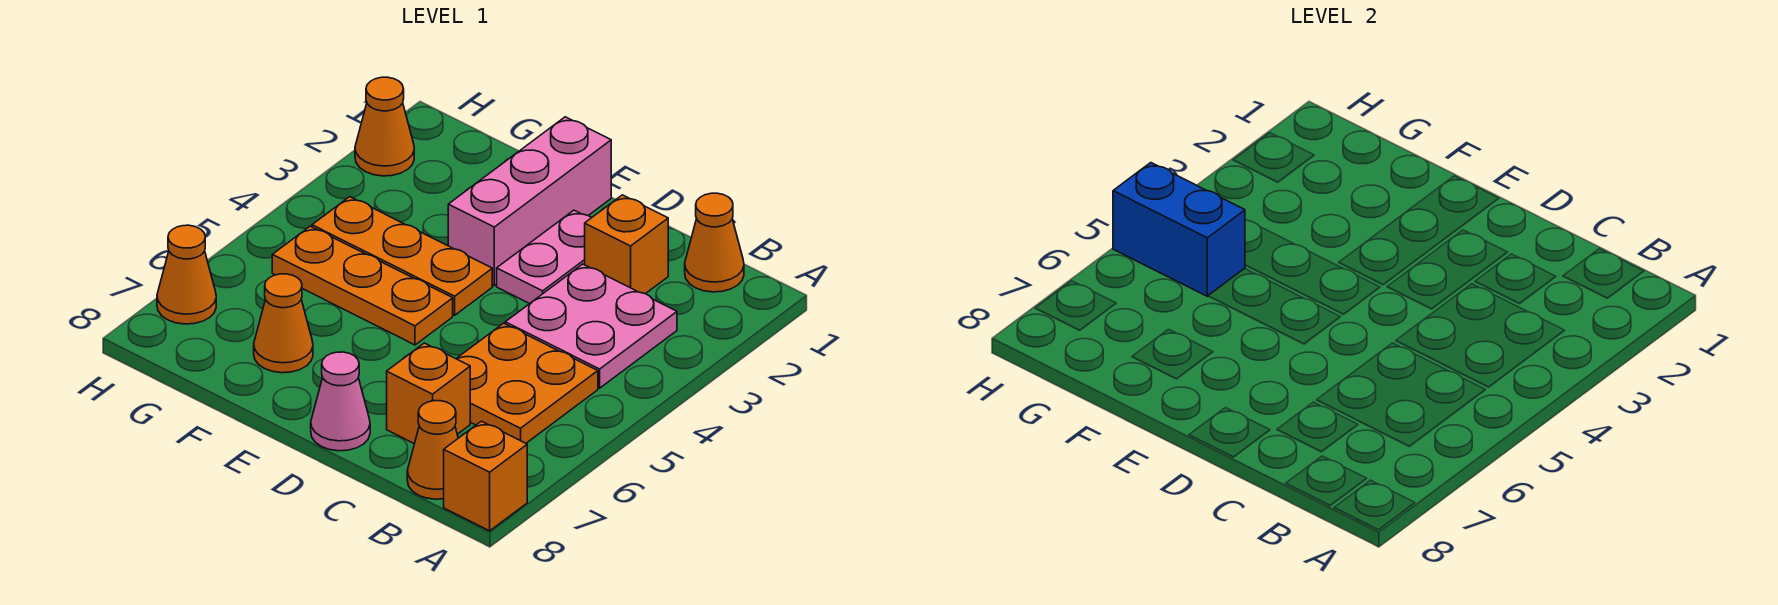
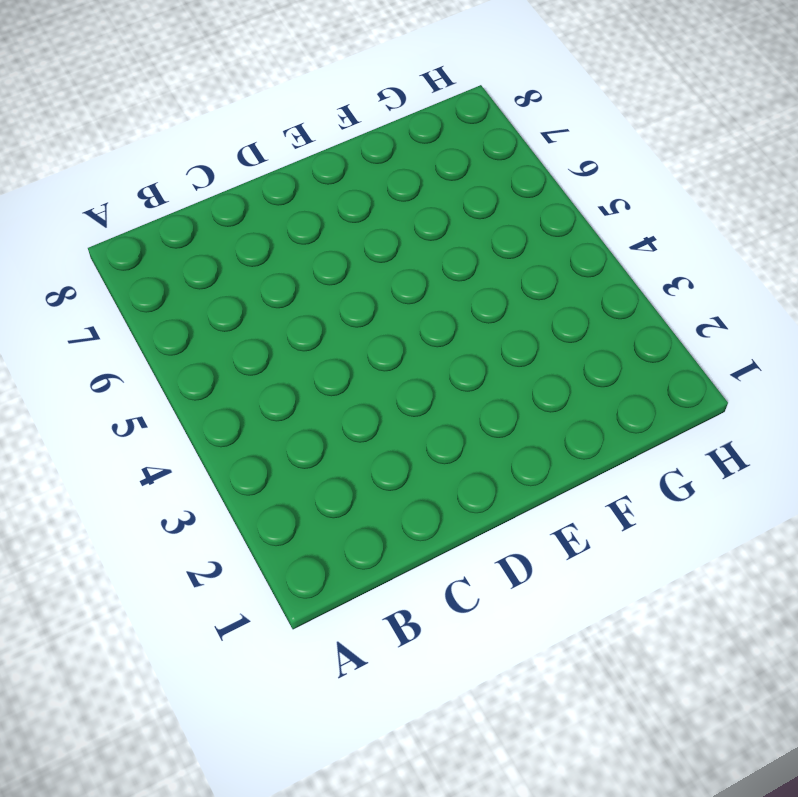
none -> orange brick A8 level 1
none -> orange cone B1 level 1
none -> pink plate B3:C4 level 1

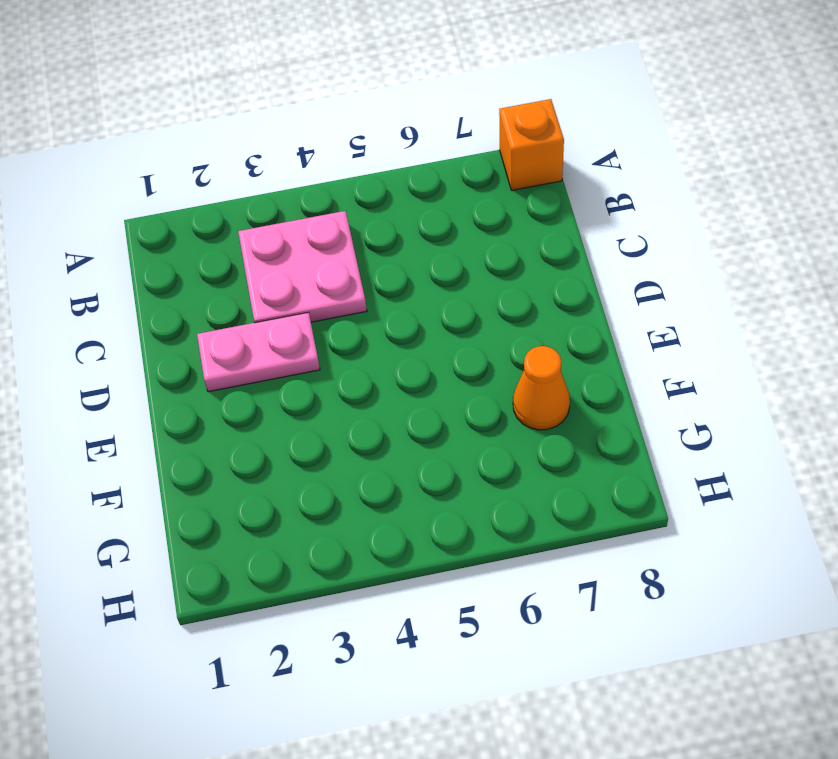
none -> orange cone B1 level 1
none -> orange plate B5:C6 level 1
none -> orange cone B8 level 1

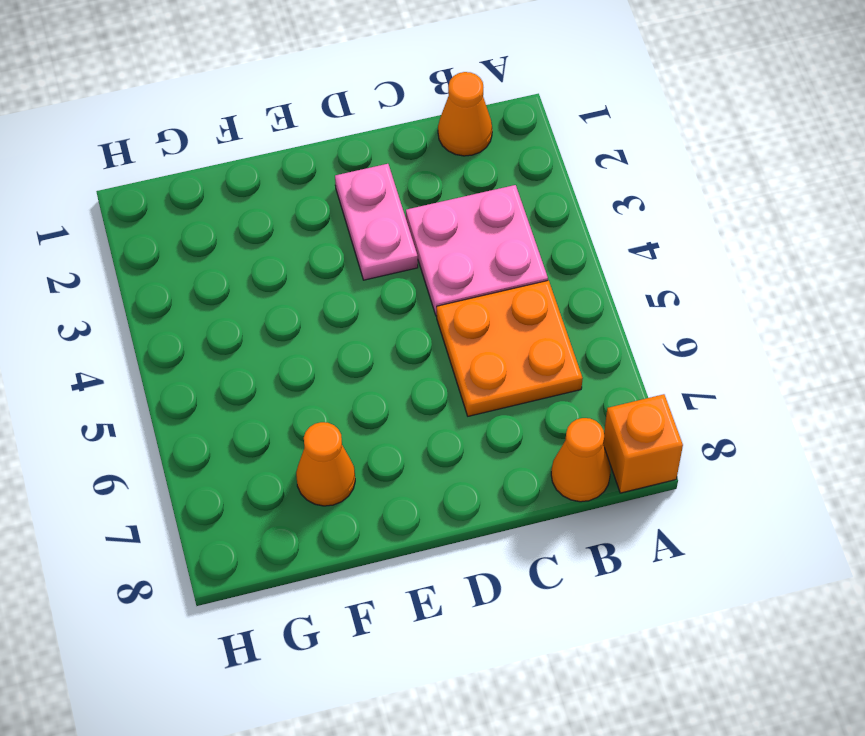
none -> orange brick C2 level 1
none -> orange brick C7 level 1
none -> pink cone D8 level 1

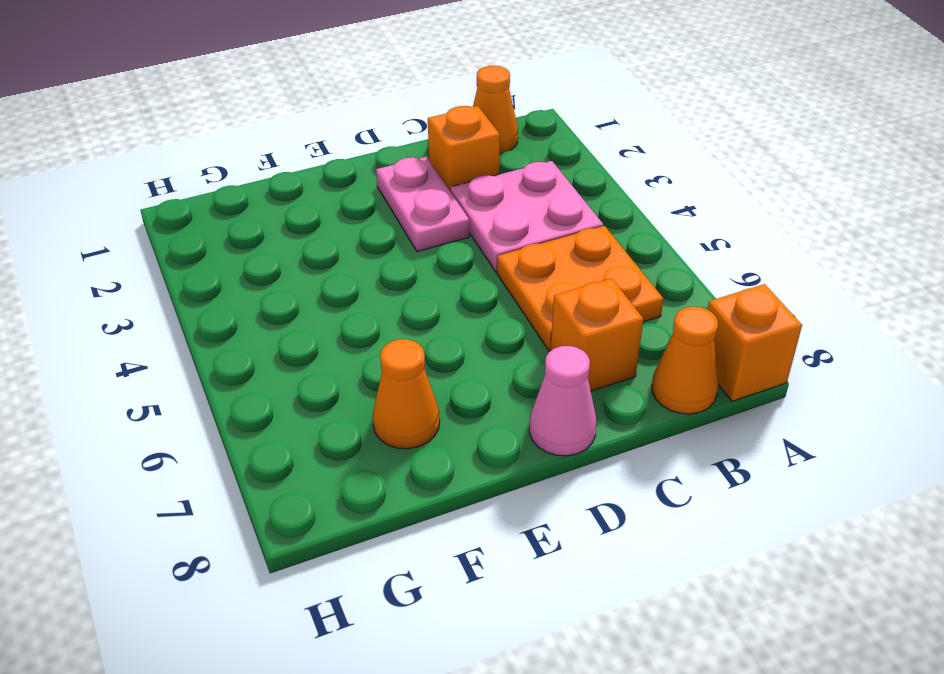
none -> pink brick E1:E3 level 1
none -> orange plate E4:G4 level 1
none -> orange plate E5:G5 level 1

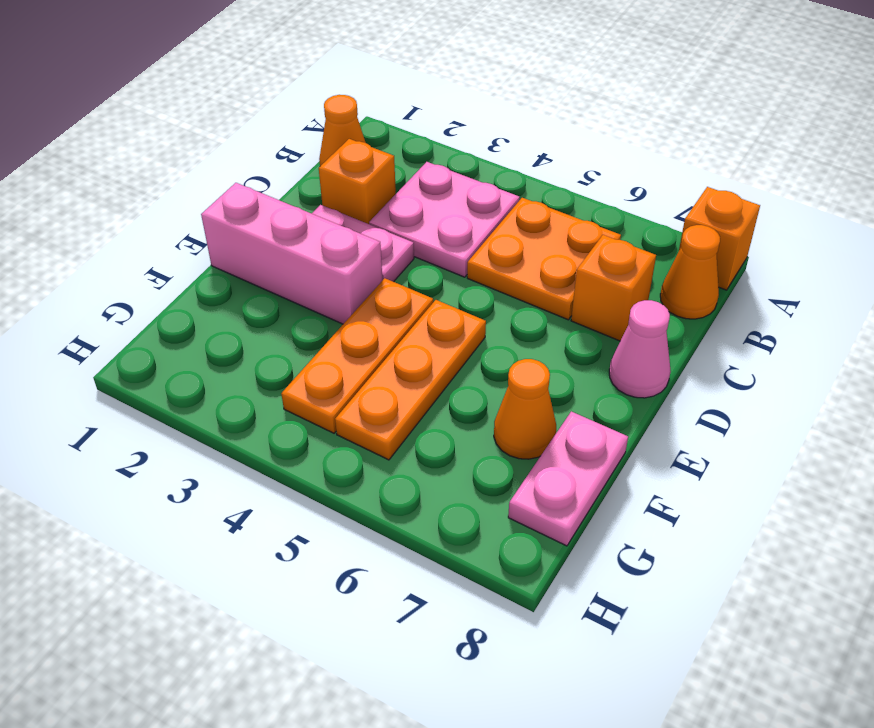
pink plate F8:G8 level 1 -> none
none -> orange cone H2 level 1
none -> orange cone H7 level 1
none -> blue brick G5:H5 level 2

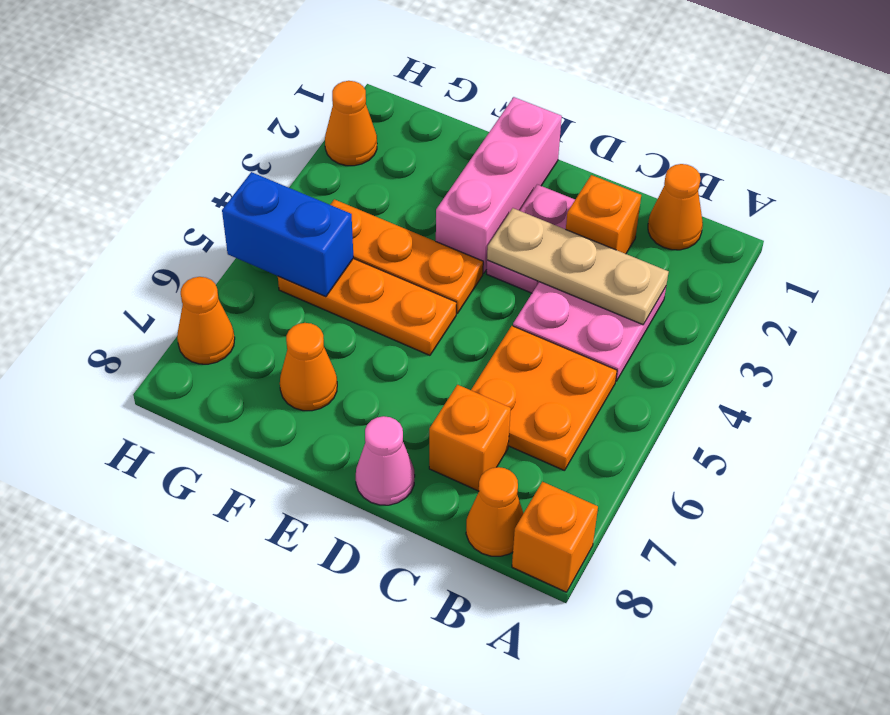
tan plate B3:D3 level 2 -> none

